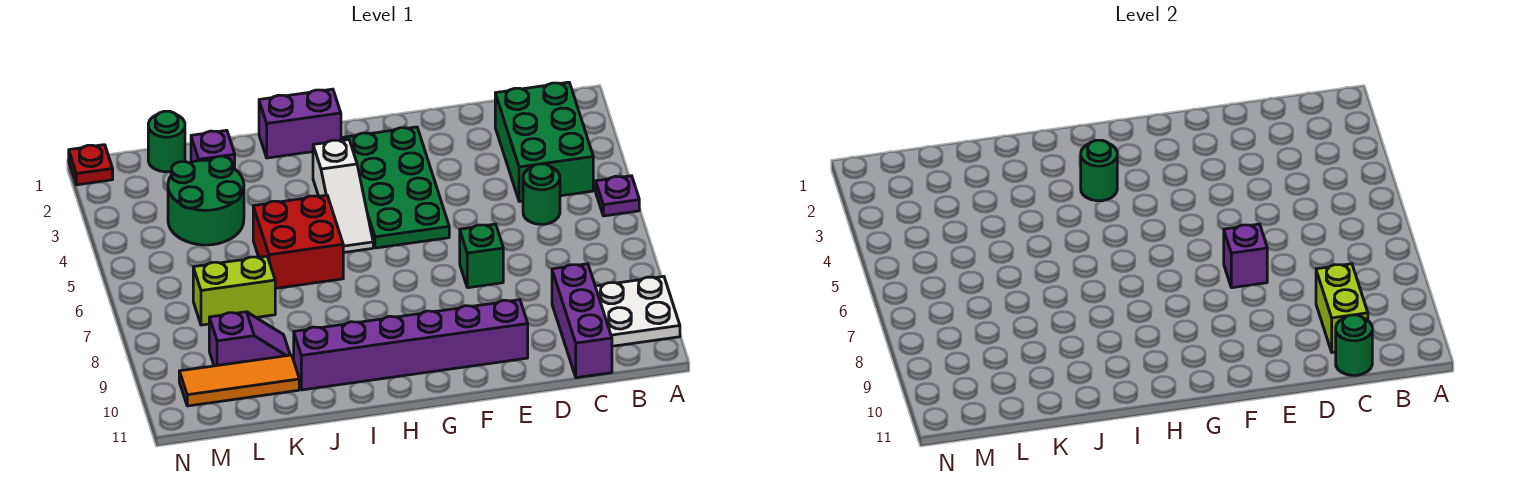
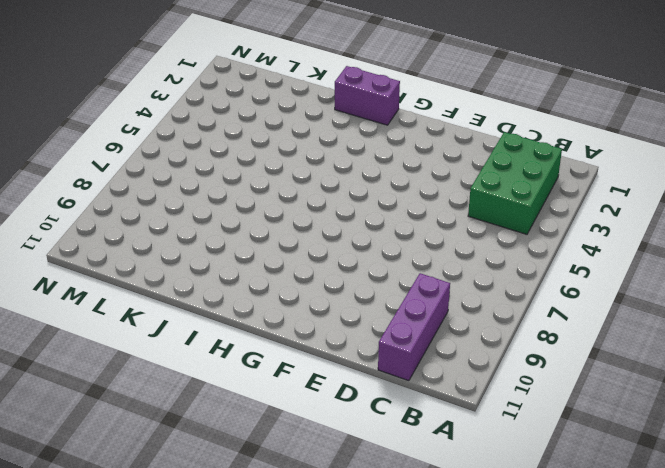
none -> purple plate A5 level 1
none -> white plate A9:B10 level 1
none -> green round brick C5 level 1

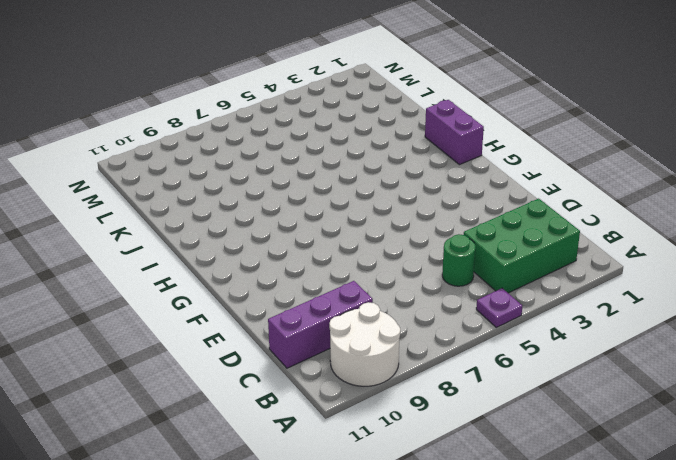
white round brick A9:B10 level 1 -> white plate A9:B10 level 1
none -> green brick E7 level 1
none -> purple brick E10:J10 level 1
none -> green plate F2:G5 level 1

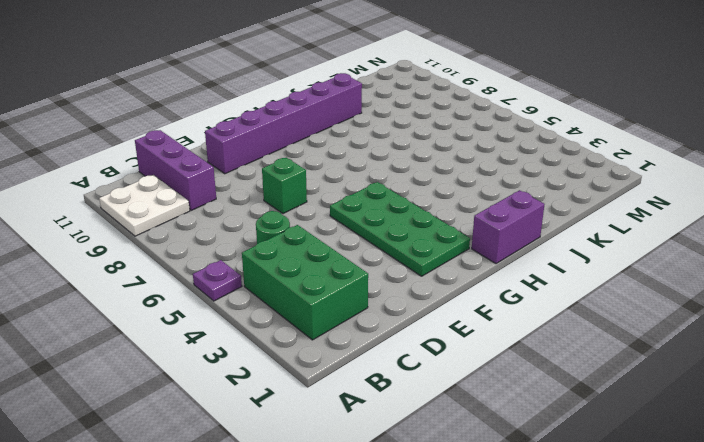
none -> white slope H3:H5 level 1 top 3
none -> red brick I5:J6 level 1
none -> purple brick K2 level 1

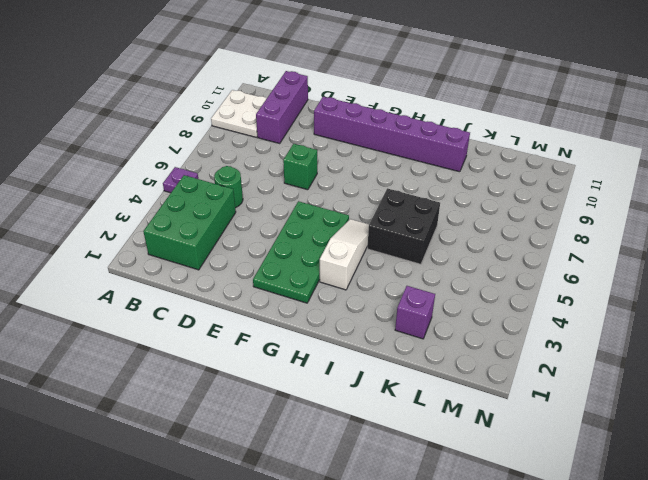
black brick I5:J6 level 1 -> red brick I5:J6 level 1
none -> purple brick H1:I1 level 1
none -> green round brick K3:L4 level 1
none -> lime brick K7:L7 level 1

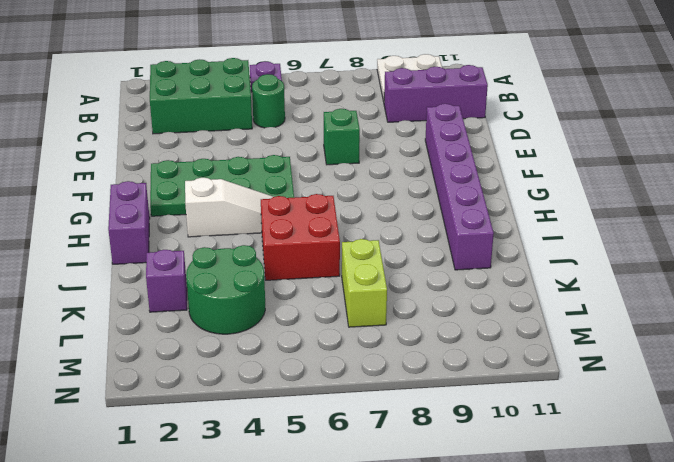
none -> purple slope K9:L9 level 1 top L
none -> orange tile K10:M10 level 1
none -> green round brick L1 level 1

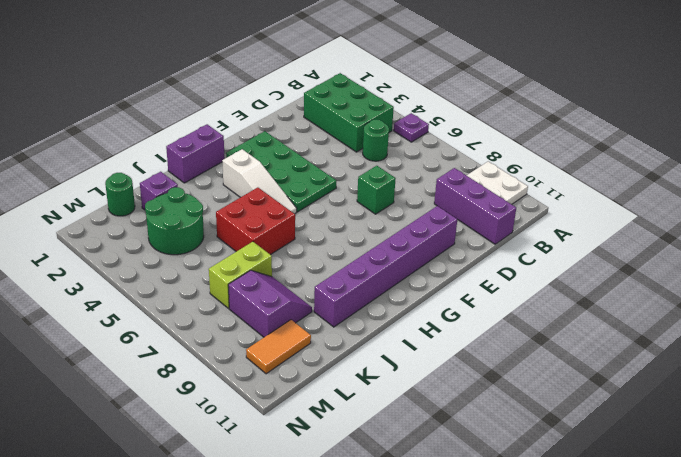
purple slope K8:L9 level 1 top L -> purple slope K9:L9 level 1 top L
orange tile L10:M10 level 1 -> orange tile K10:M10 level 1
none -> red plate N1 level 1
none -> lime brick C9:C10 level 2
none -> green round brick C11 level 2

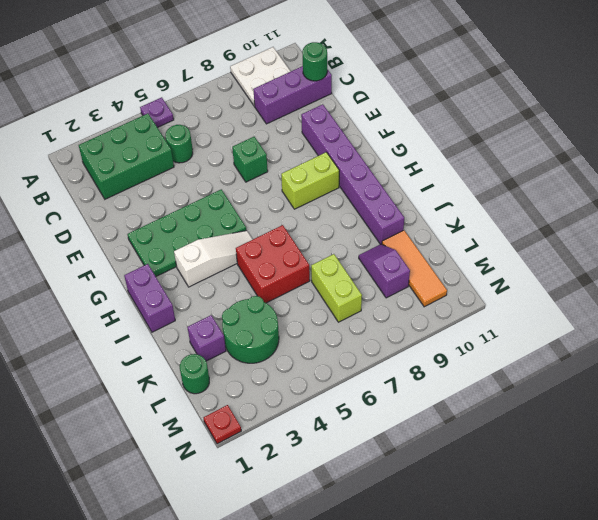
lime brick G8:G9 level 1 -> lime brick C9:C10 level 2
none -> purple brick E7 level 2
none -> green round brick H3 level 2

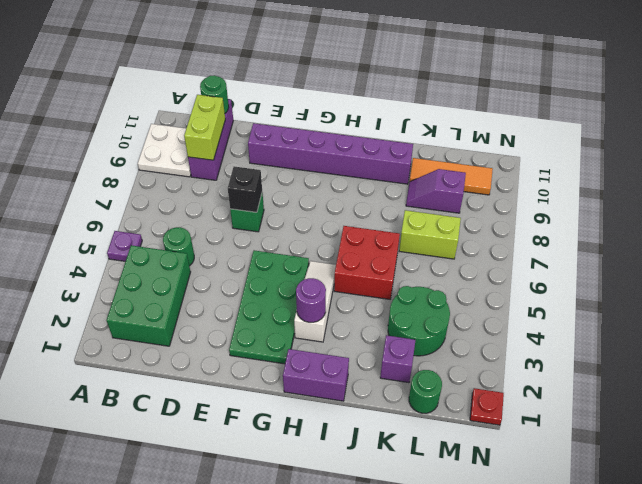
black brick E7 level 2 -> purple brick E7 level 2
purple round brick H3 level 2 -> green round brick H3 level 2

